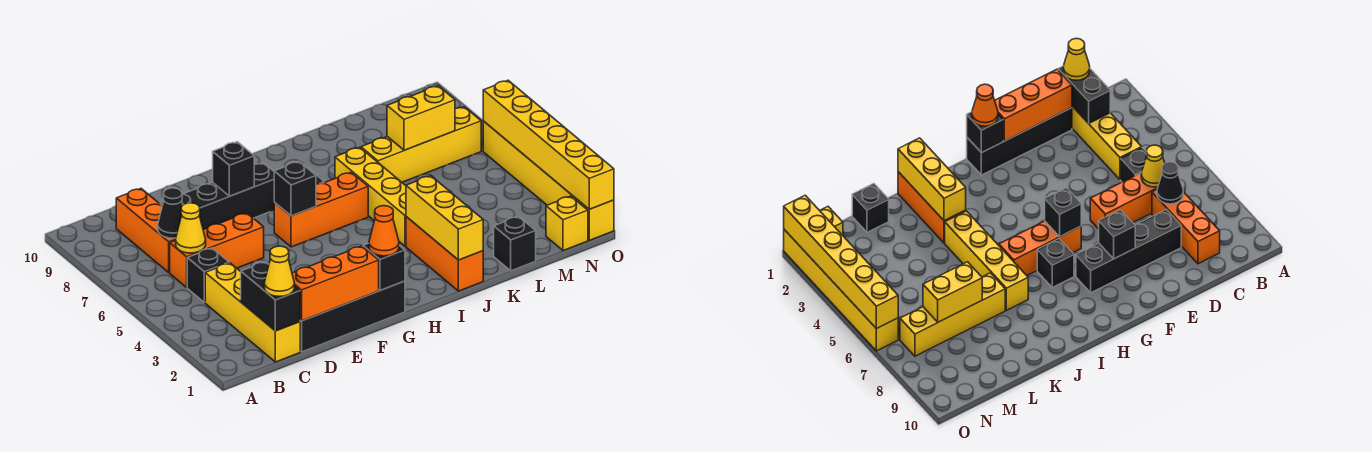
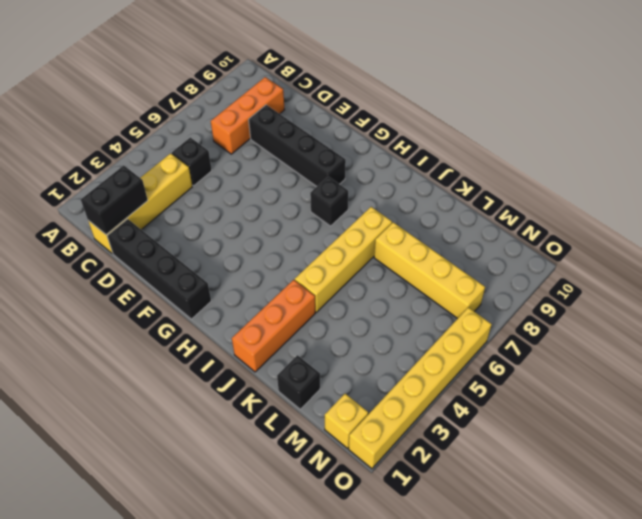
none -> orange brick C6:E6 level 1
none -> orange brick G6:I6 level 1
none -> yellow cone C6 level 2

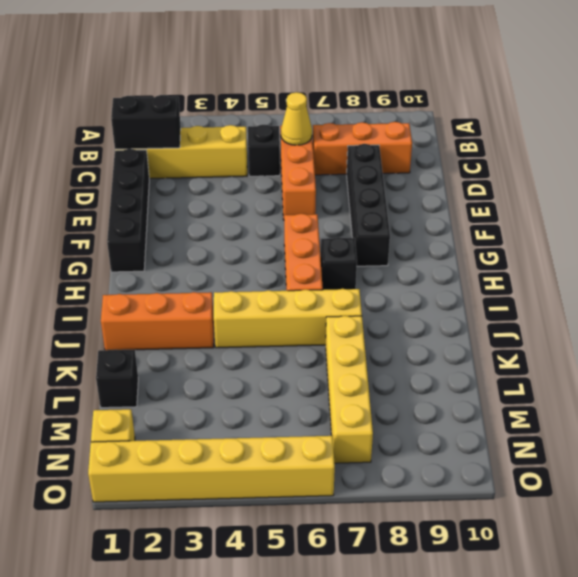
none -> black cone C7 level 2
none -> orange brick D1:F1 level 2
none -> black brick F8 level 2

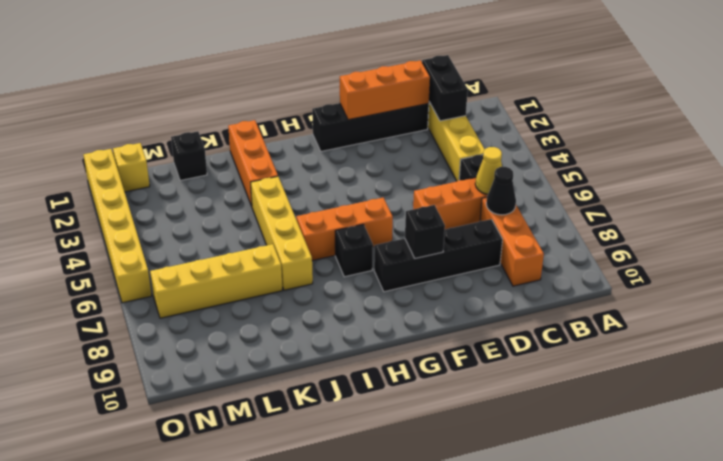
none -> black brick G1 level 2
none -> black brick G6 level 2
none -> yellow brick J1:J3 level 2

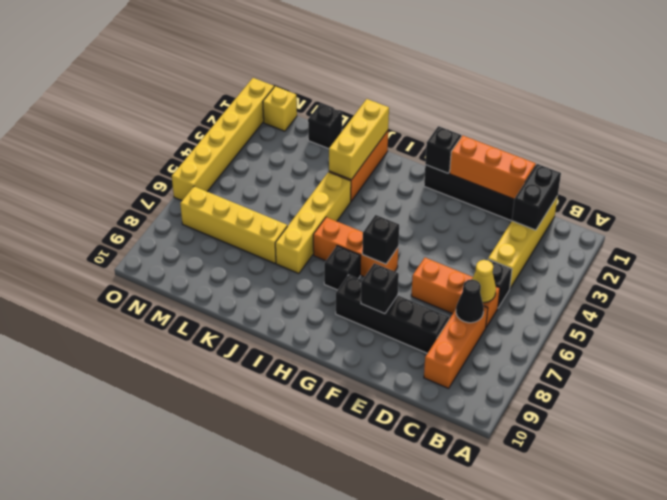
none -> yellow brick L7:M7 level 2
none -> yellow brick O1:O6 level 2
none -> yellow cone C1 level 3

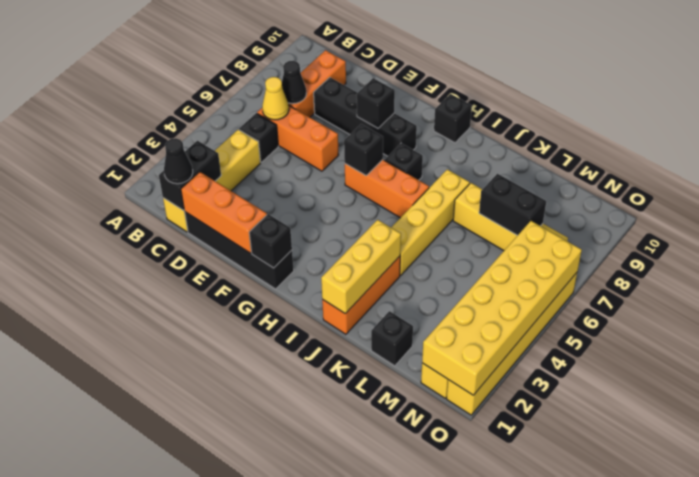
black cone C1 level 3 -> yellow cone C1 level 3
black brick H10 level 1 -> none
black brick L7:M7 level 2 -> yellow brick L7:M7 level 2
yellow brick N1:O6 level 2 -> yellow brick O1:O6 level 2
none -> orange cone G1 level 3

